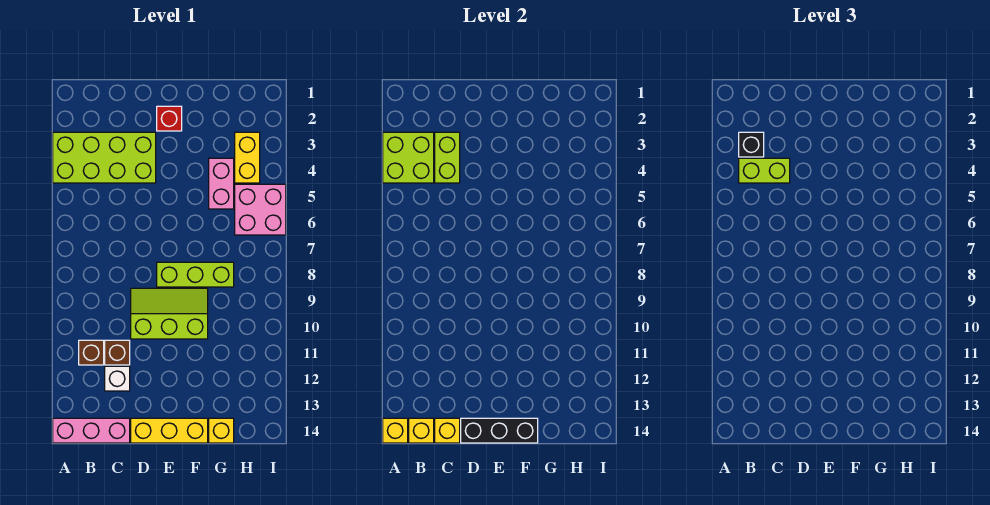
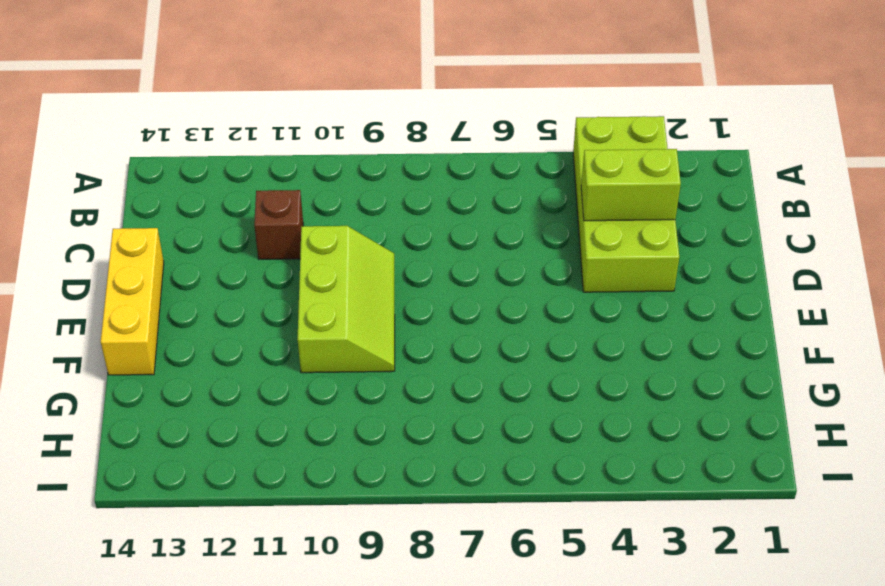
none -> pink brick A14:C14 level 1
none -> brown brick B11 level 1
none -> white brick C12 level 1

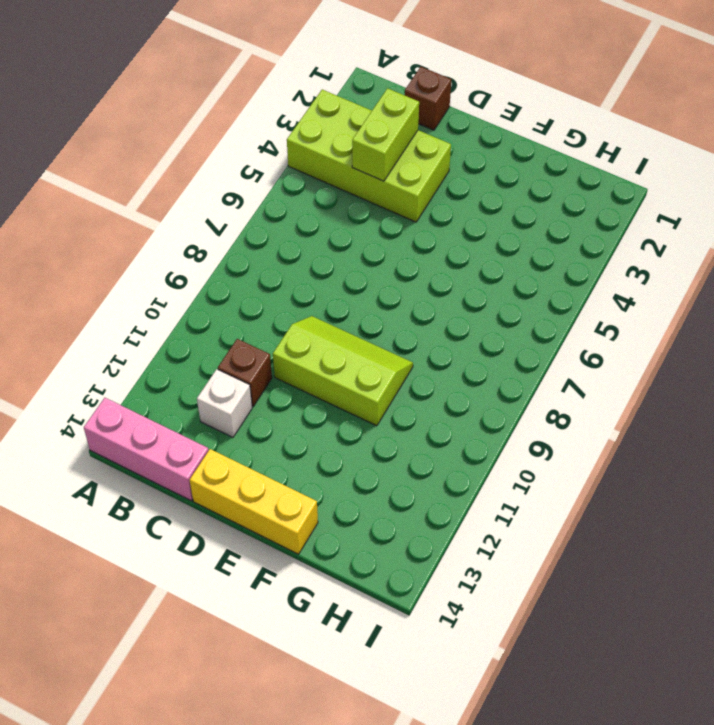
brown brick C1 level 1 -> brown brick B11 level 1
none -> red brick E2 level 1
none -> lime brick E8:G8 level 1
none -> pink brick G4:G5 level 1

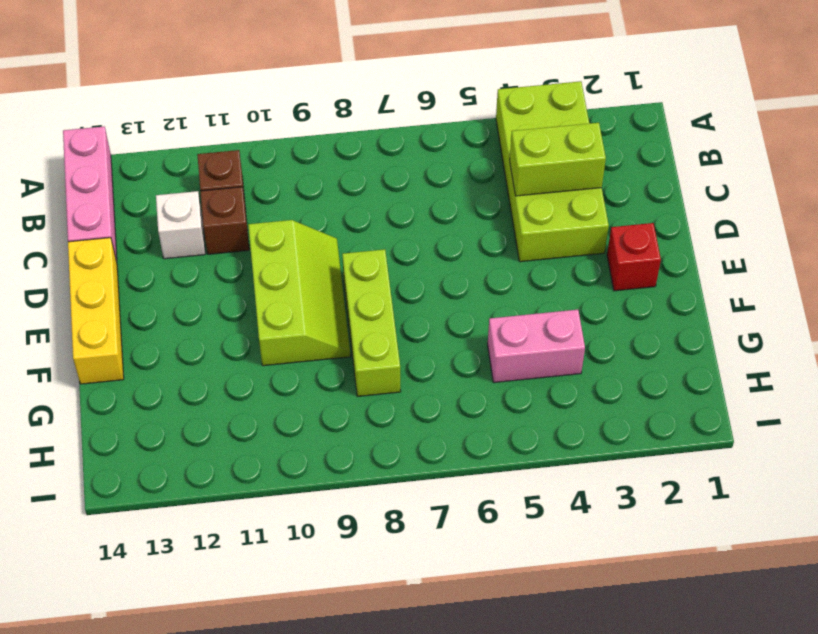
none -> yellow brick G14 level 1
none -> yellow brick H3:H4 level 1
none -> pink brick H5:I6 level 1

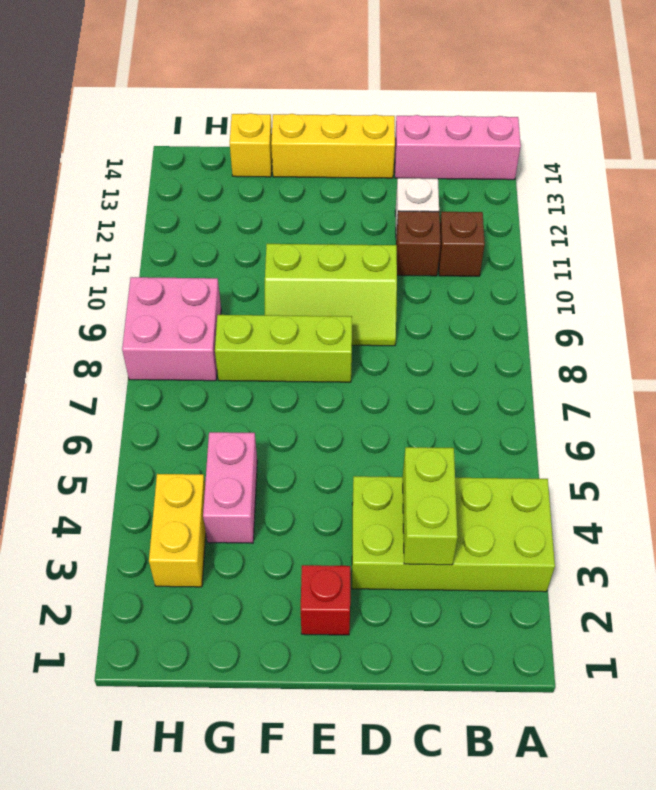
pink brick H8:I9 level 1 -> pink brick H5:I6 level 1
none -> lime brick A3:B4 level 2
none -> yellow brick A14 level 2
none -> yellow brick B14 level 2

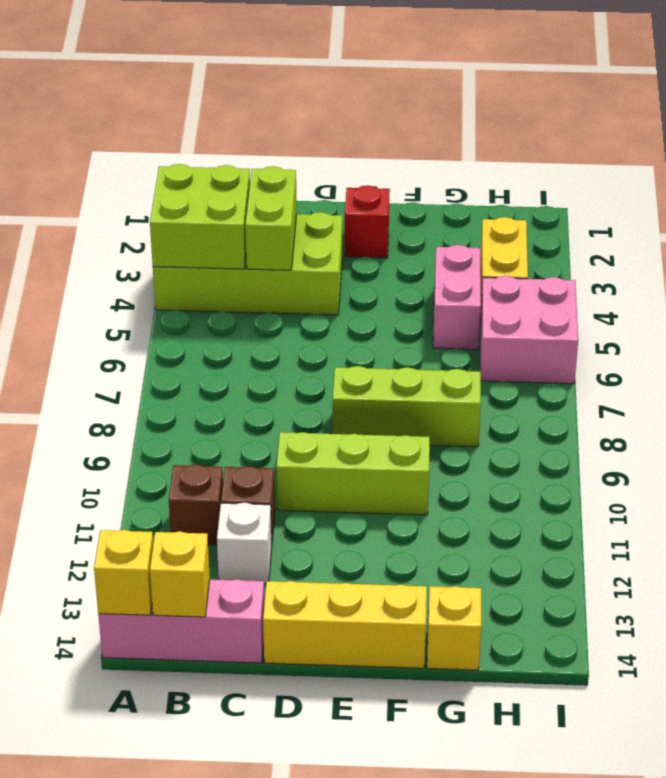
none -> yellow brick C14 level 2
none -> black brick D14:F14 level 2
none -> black brick B3 level 3

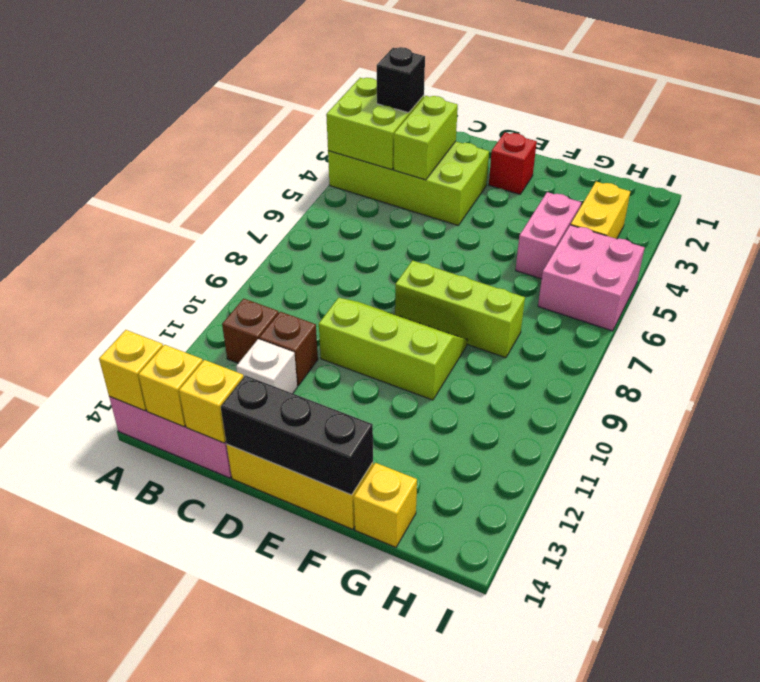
none -> lime brick B4:C4 level 3

